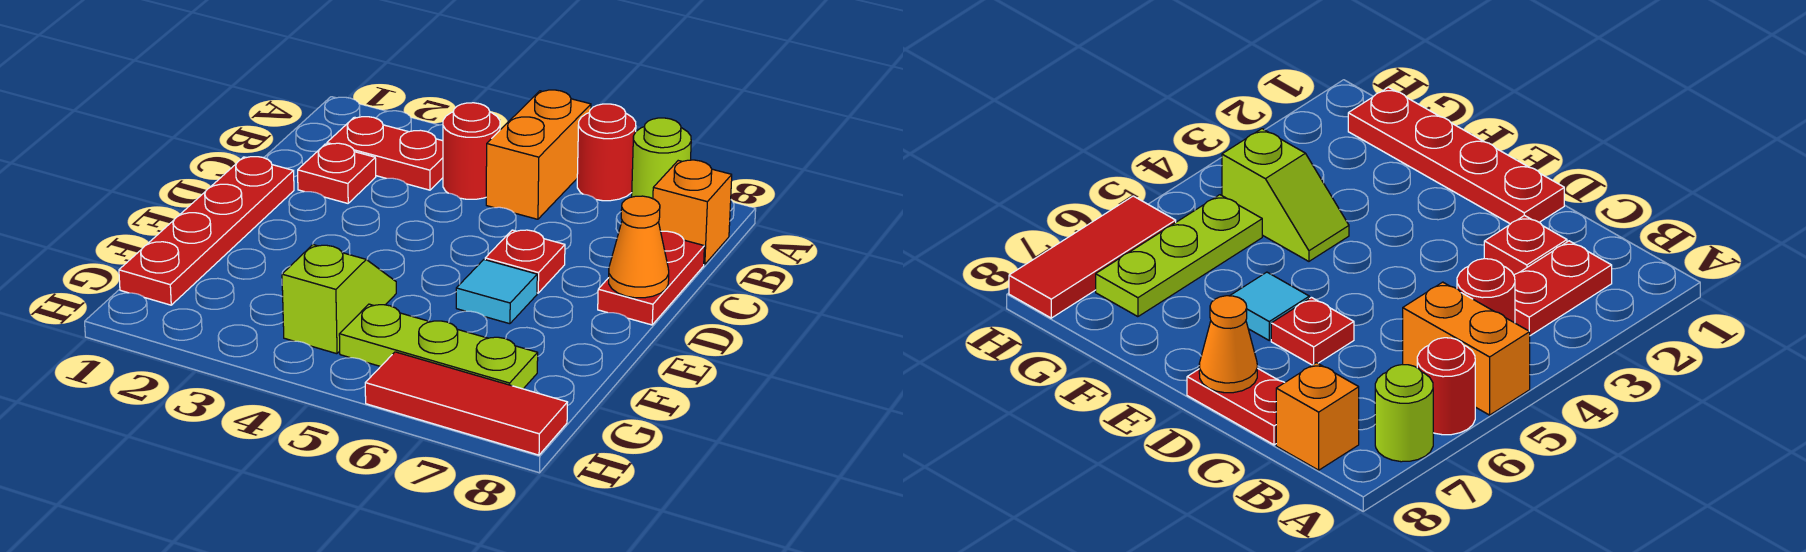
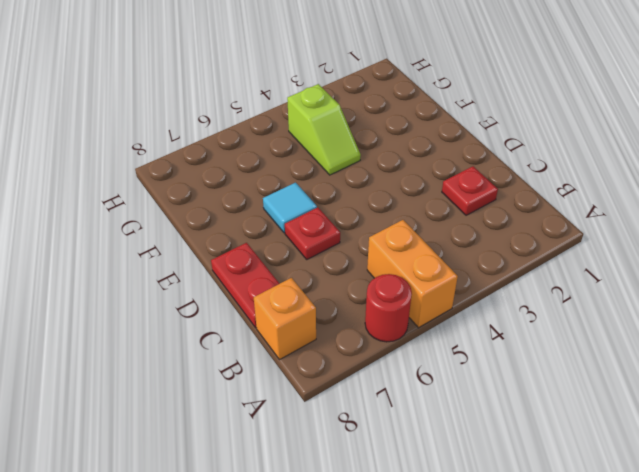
none -> lime round brick A7 level 1
none -> red plate B2:B3 level 1
none -> red round brick B4 level 1

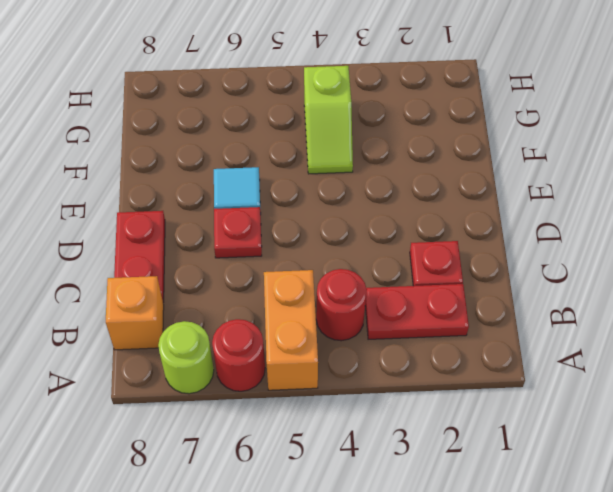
none -> red plate D1:G1 level 1
none -> lime plate G5:G7 level 1
none -> red tile H6:H8 level 1

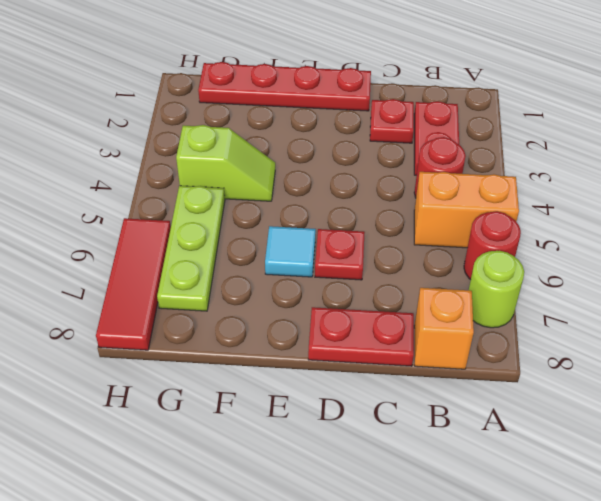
none -> orange cone D8 level 2

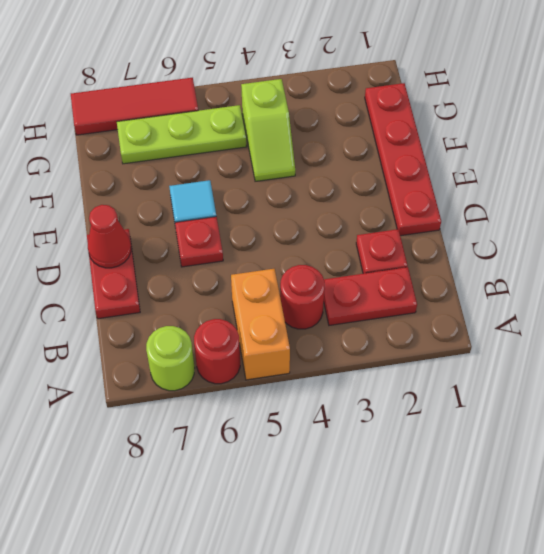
red cone D8 level 2 -> orange cone D8 level 2
none -> orange brick B8 level 1

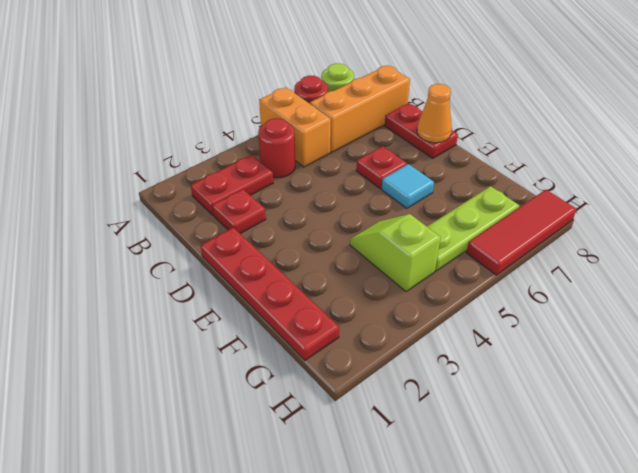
orange brick B6:B8 level 1 -> orange brick B8 level 1

